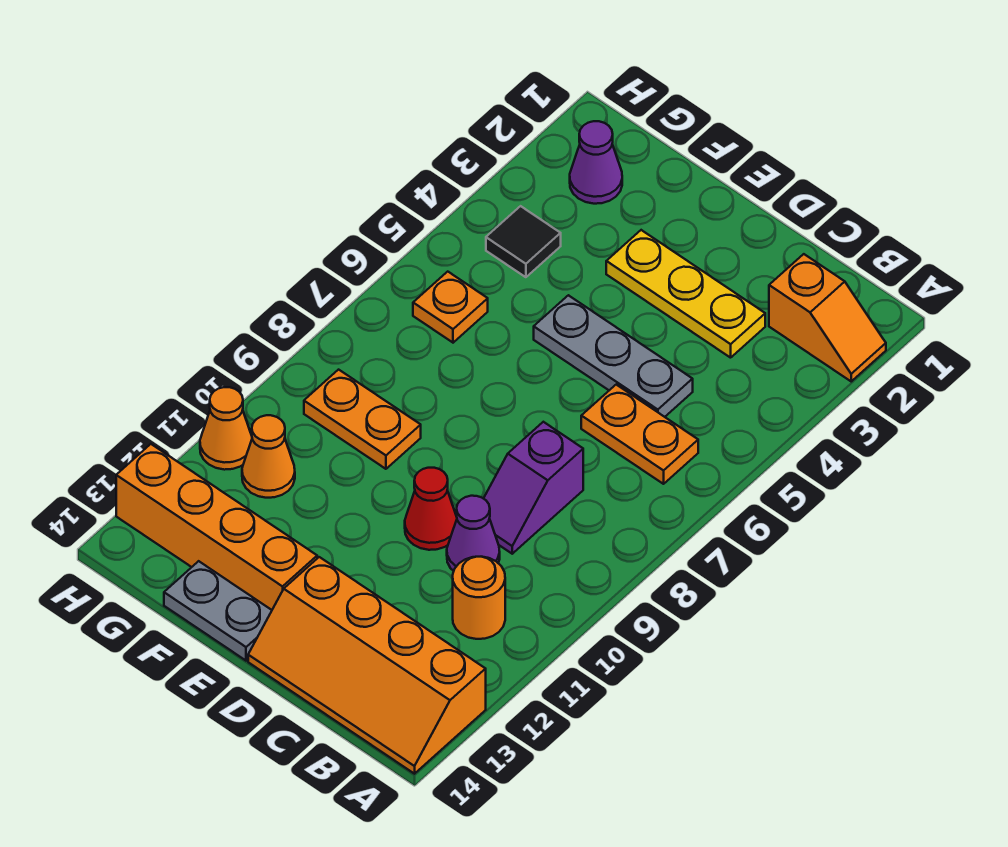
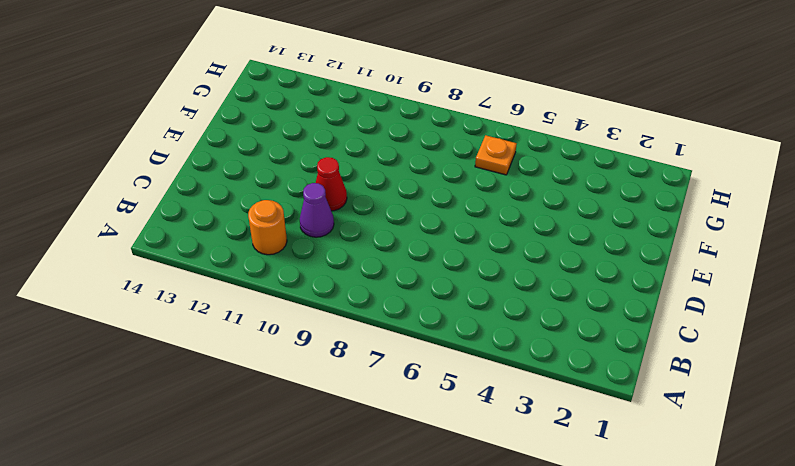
none -> orange slope A2:B2 level 1 top B
none -> orange slope A13:D14 level 1 top 13
none -> orange plate B6:C6 level 1

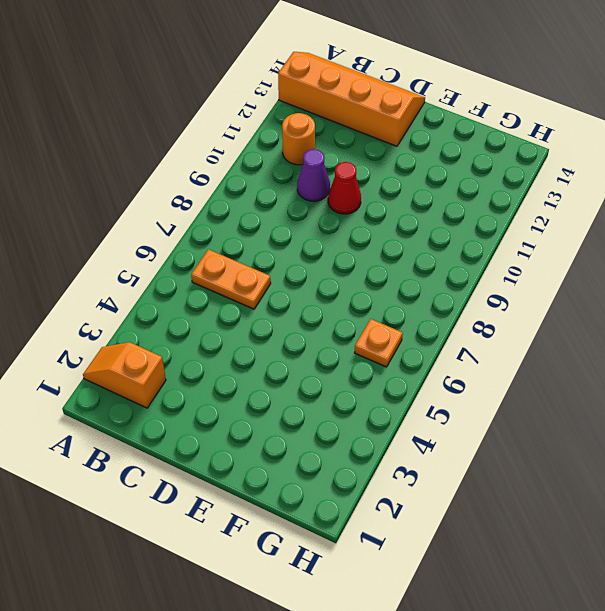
none -> yellow plate C3:E3 level 1
none -> grey plate C5:E5 level 1
none -> purple slope C8:C9 level 1 top 8

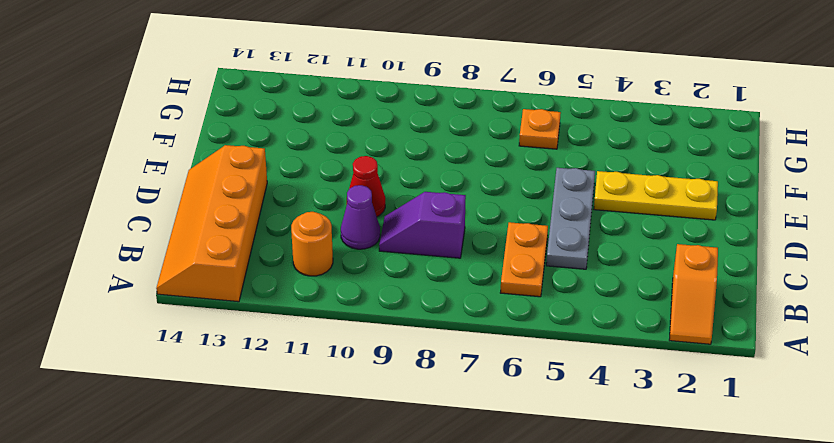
yellow plate E2:E4 level 1 -> yellow plate C3:E3 level 1
none -> orange brick E13:H13 level 1
none -> grey plate E14:F14 level 1
none -> orange plate F9:G9 level 1

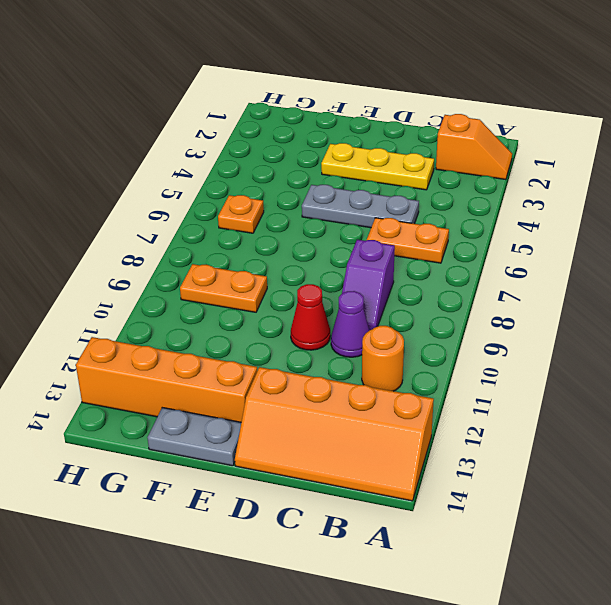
none -> purple cone G2 level 1
none -> black tile G4 level 1
none -> orange cone G11 level 1

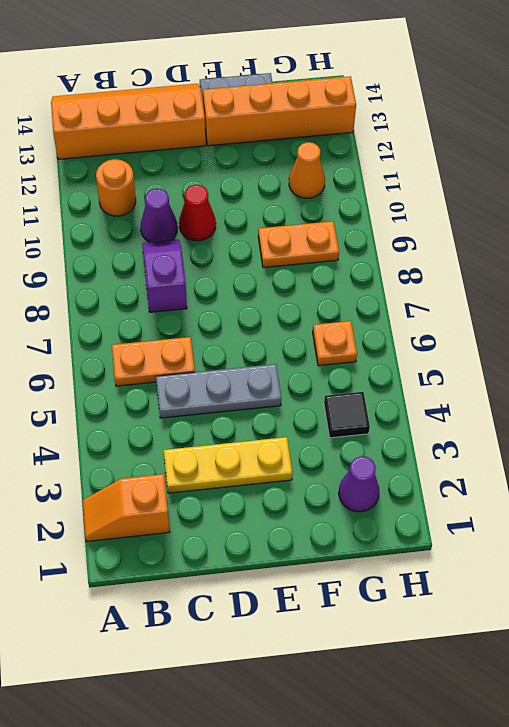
none -> orange cone H11 level 1

